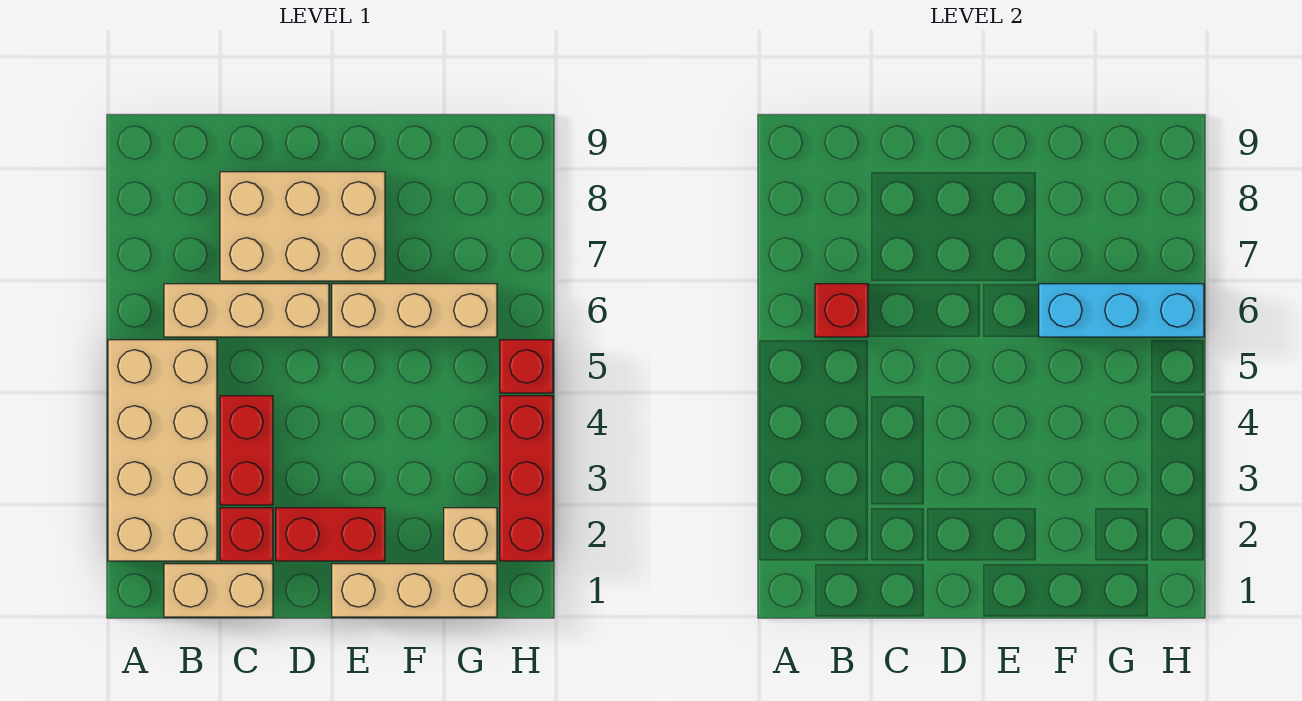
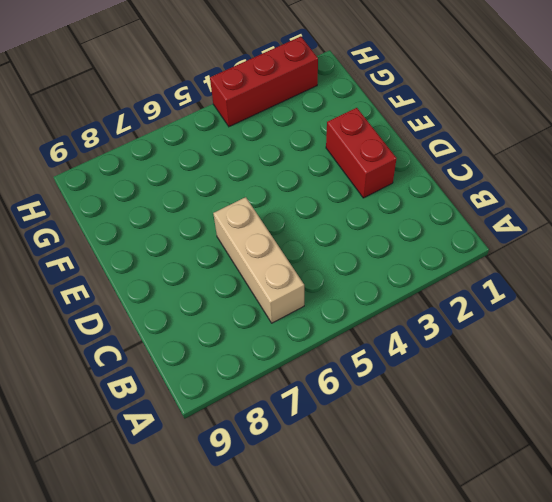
none -> tan brick A2:B5 level 1
none -> tan brick B1:C1 level 1
none -> red brick C2 level 1

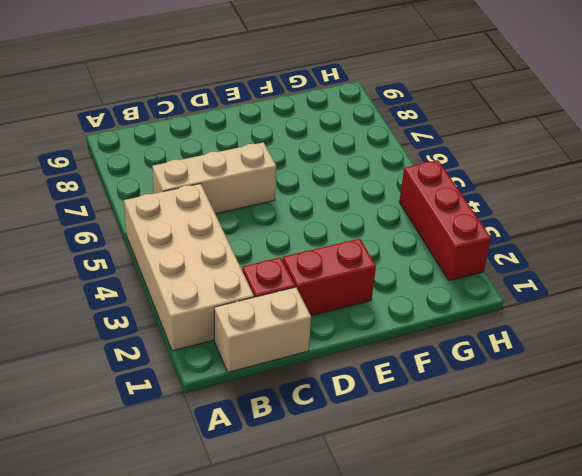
none -> red brick C3:C4 level 1
none -> tan brick C7:E8 level 1
none -> tan brick E1:G1 level 1

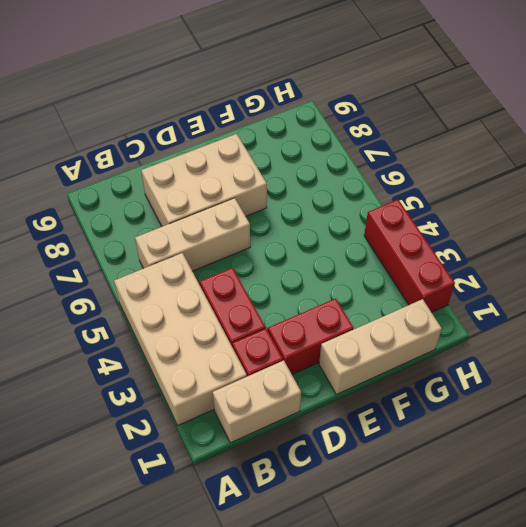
none -> tan brick E6:G6 level 1
none -> tan brick G2 level 1
none -> red brick H5 level 1

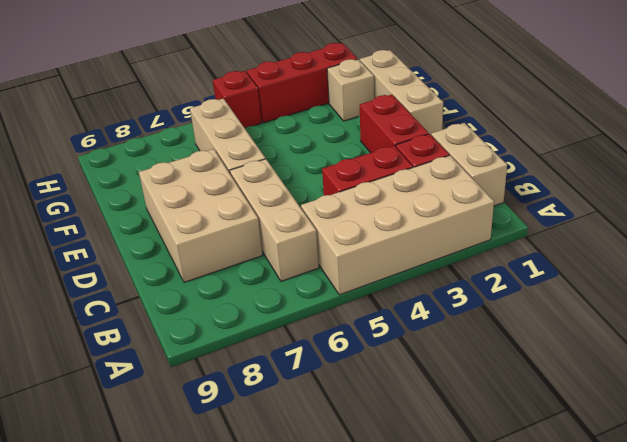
none -> red brick B6 level 2
none -> cyan brick F6:H6 level 2

